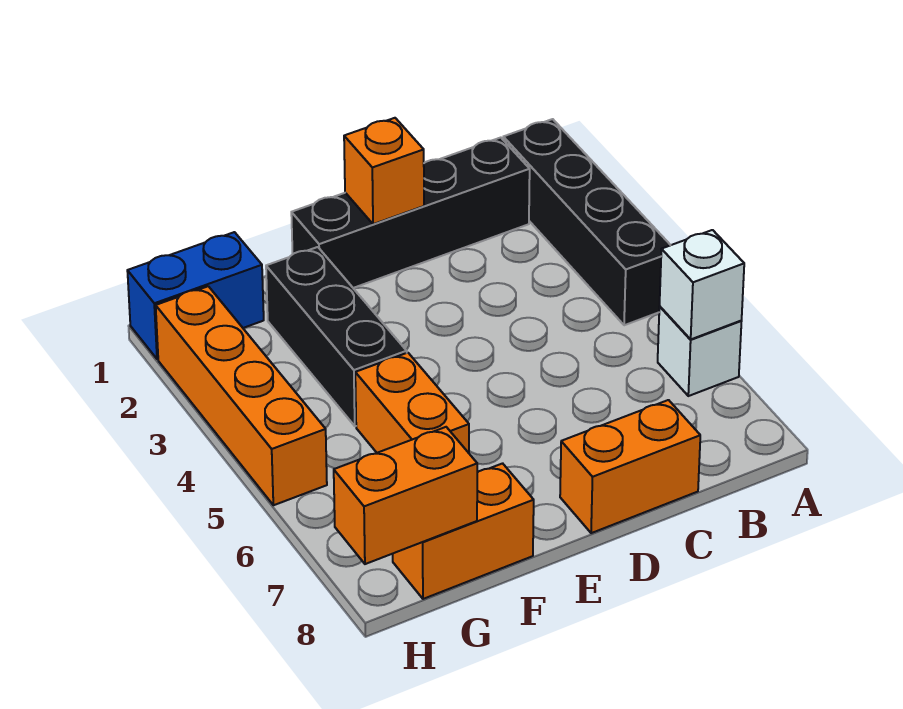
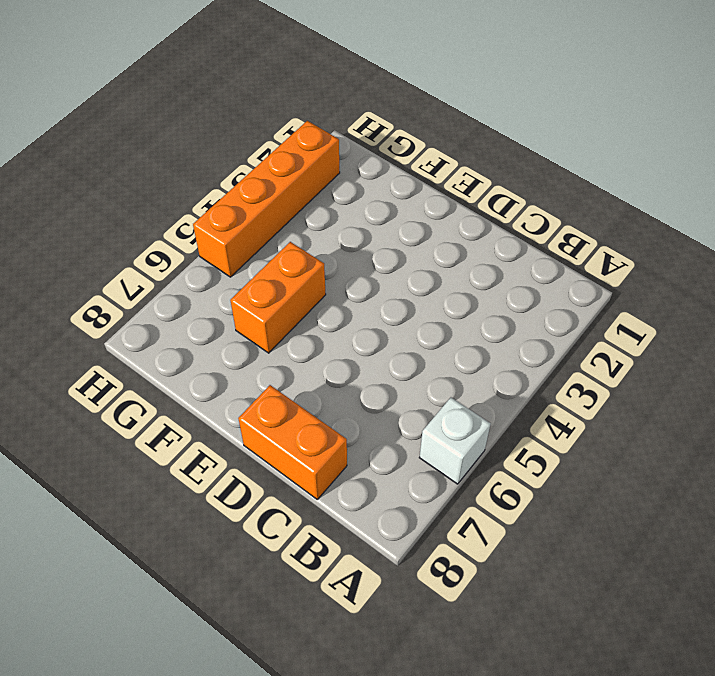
none -> black brick A1:A4 level 1
none -> black brick B1:E1 level 1
none -> black brick F2:F4 level 1

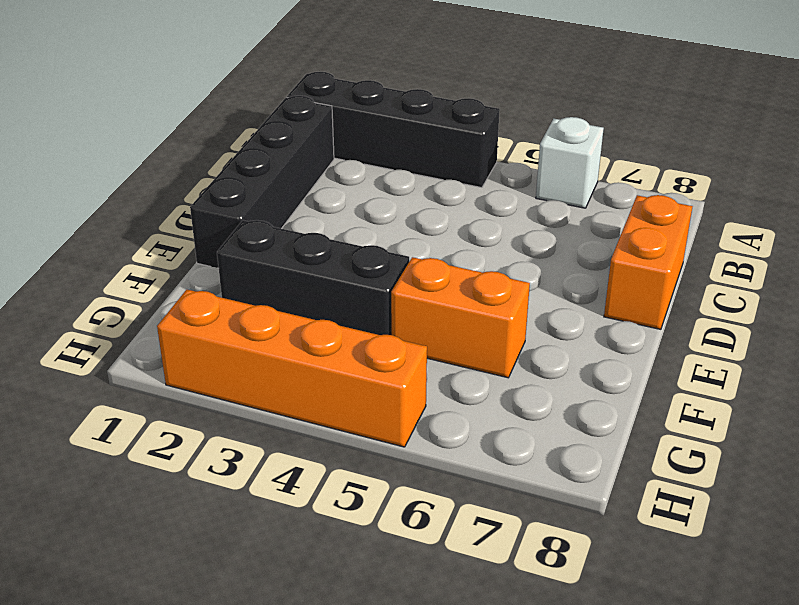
none -> orange brick F8:G8 level 1
none -> blue brick G1:H1 level 1
none -> white brick A6 level 2

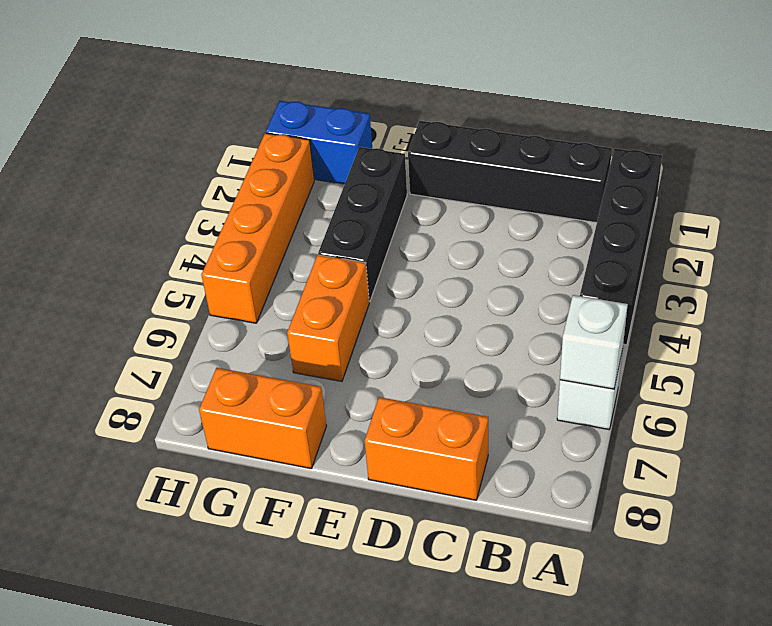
none -> orange brick D1 level 2
none -> orange brick G8:H8 level 2

